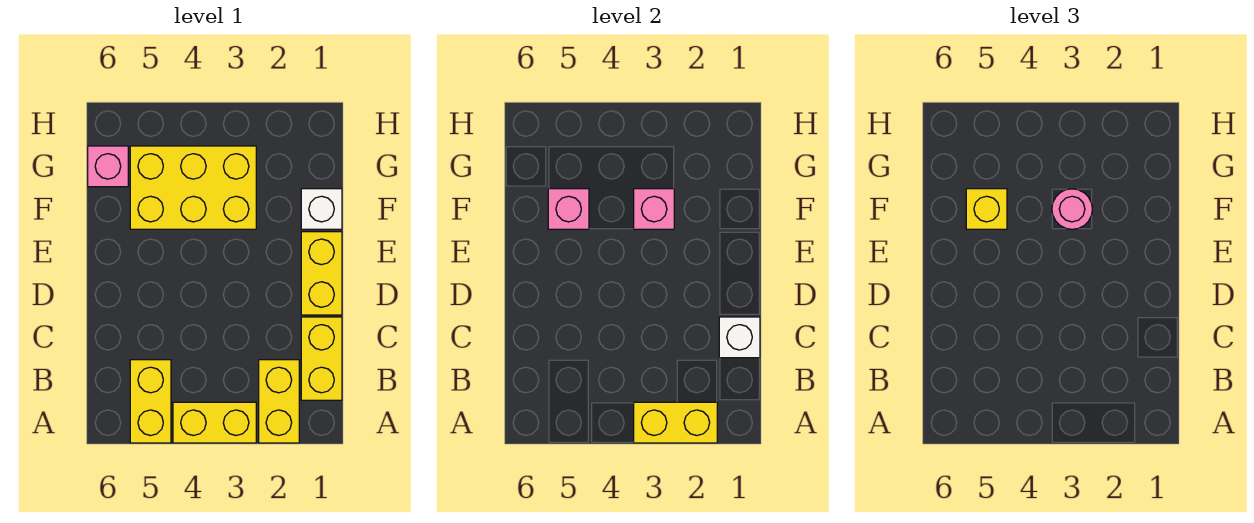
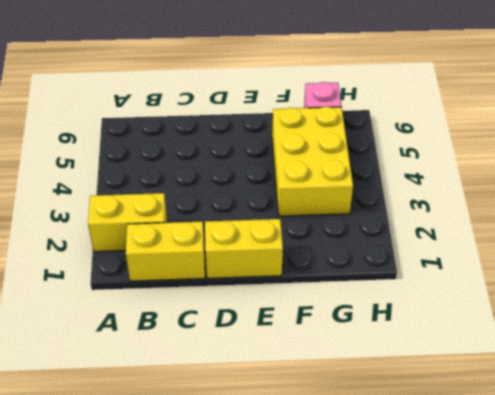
none -> yellow brick A3:A4 level 1
none -> yellow brick A5:B5 level 1
none -> white brick F1 level 1

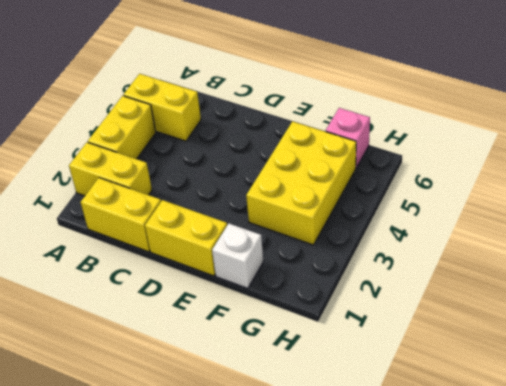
none -> yellow brick A2:A3 level 2
none -> white brick C1 level 2
none -> pink brick F3 level 2

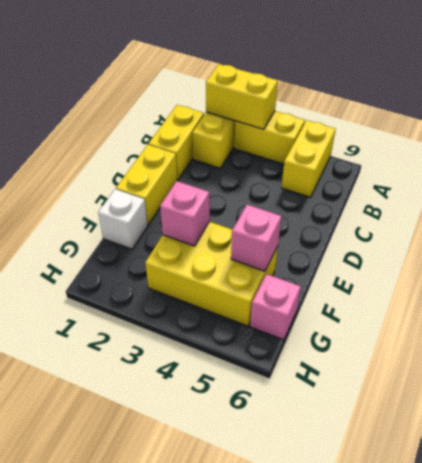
none -> white brick C1 level 2
none -> pink round brick F3 level 3
none -> yellow brick F5 level 3

